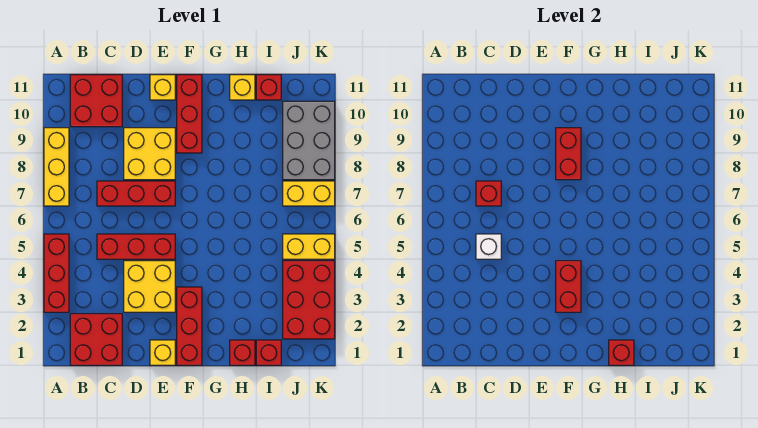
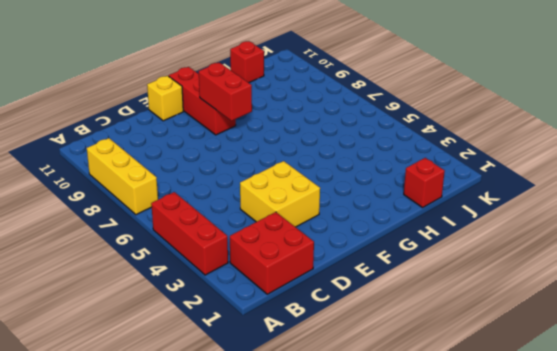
none -> red brick B10:C11 level 1
none -> red brick C5:E5 level 1
none -> red brick C7:E7 level 1

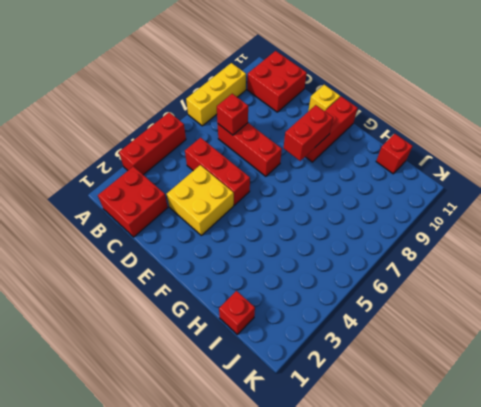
none -> yellow brick D8:E9 level 1
none -> yellow brick E1 level 1
none -> red brick F1:F3 level 1

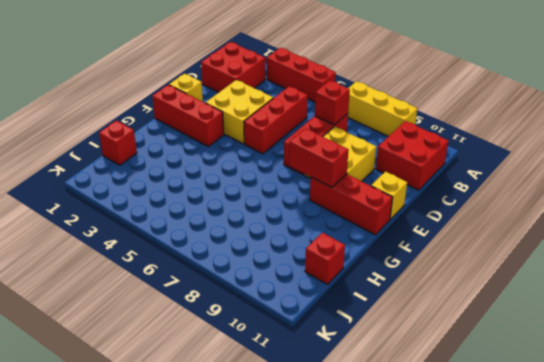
none -> red brick H1 level 1
none -> yellow brick H11 level 1
none -> red brick J2:K4 level 1

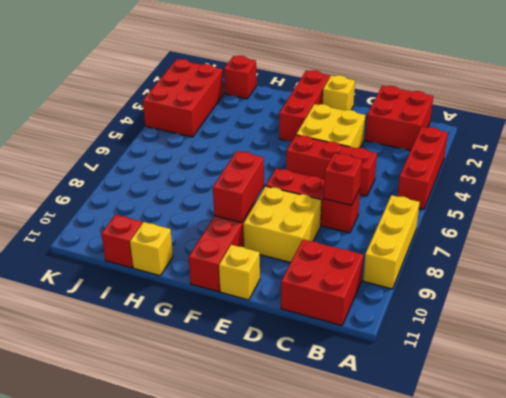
none -> red brick H1 level 1
none -> yellow brick J5:K5 level 1
none -> yellow brick J7:K7 level 1

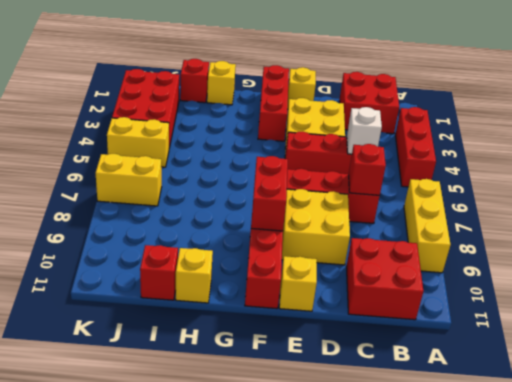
yellow brick H1 level 1 -> red brick H1 level 1
none -> grey brick J8:K10 level 1
none -> red brick F3:F4 level 2
none -> red brick H1 level 2

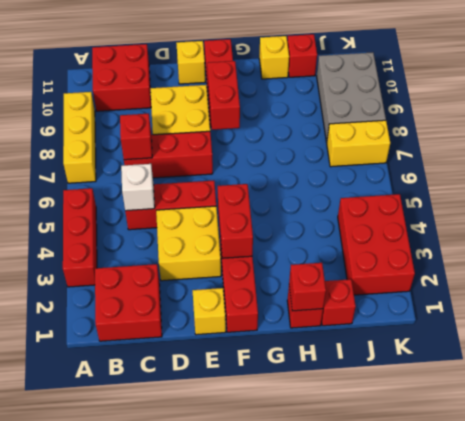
none -> yellow brick J5:K5 level 1

